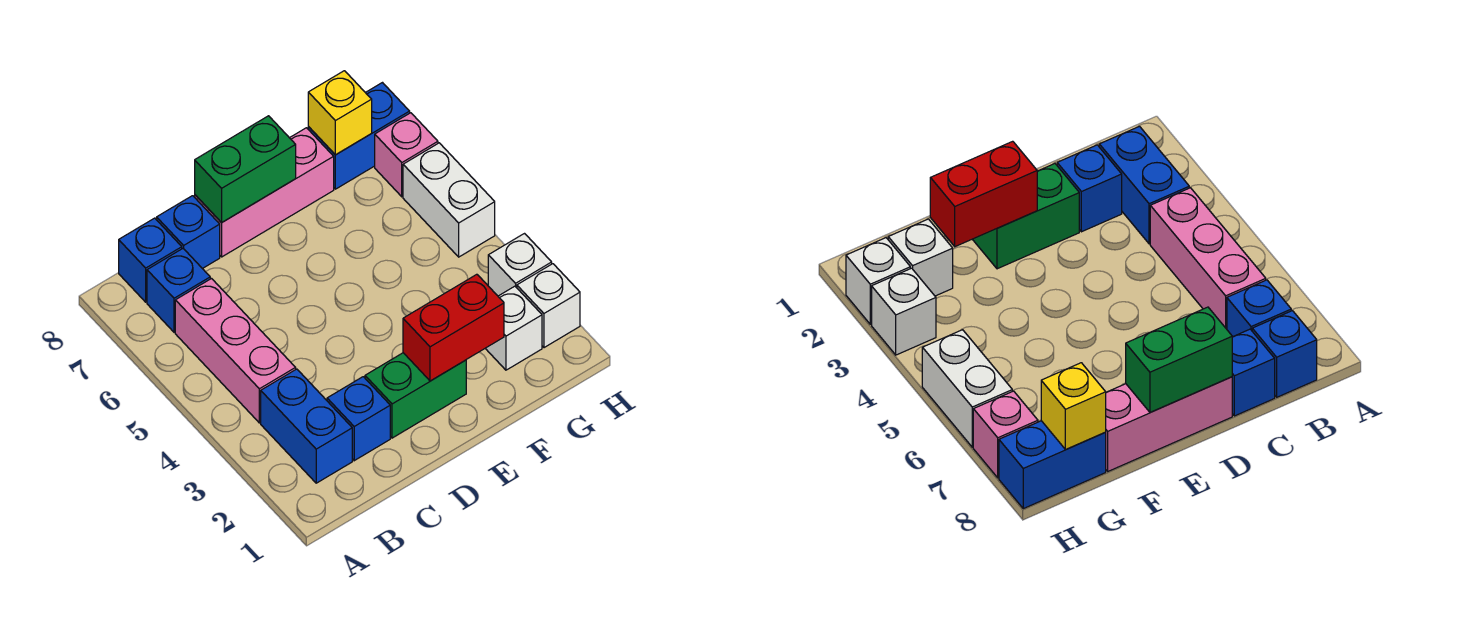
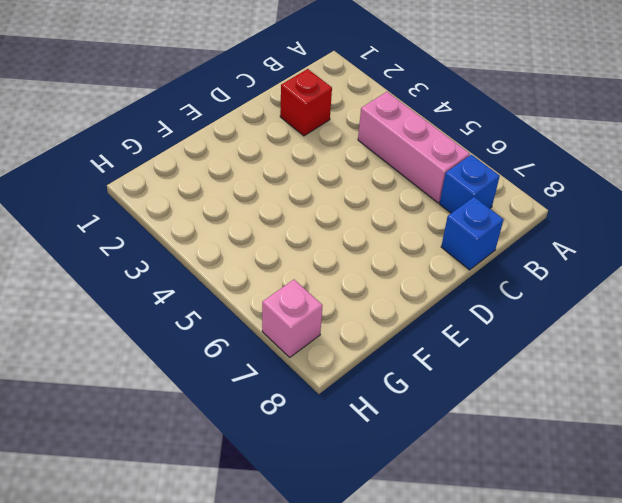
red brick C2 level 1 -> blue brick C2 level 1
none -> blue brick B2:B3 level 1
none -> blue brick B8 level 1
none -> green brick D2:E2 level 1

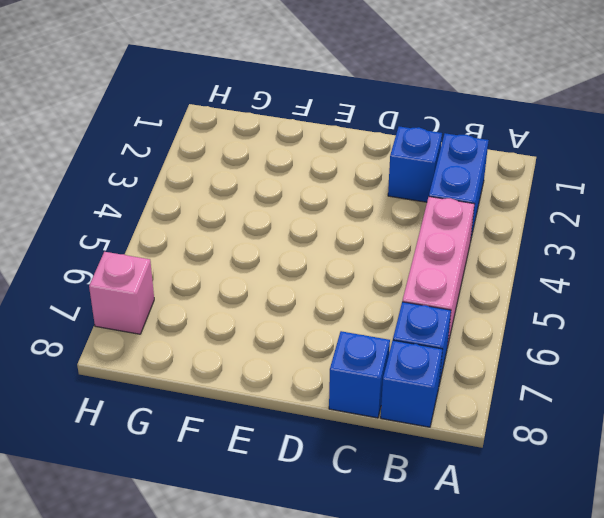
none -> green brick D2:E2 level 1
none -> pink brick D8:F8 level 1
none -> white brick G2 level 1

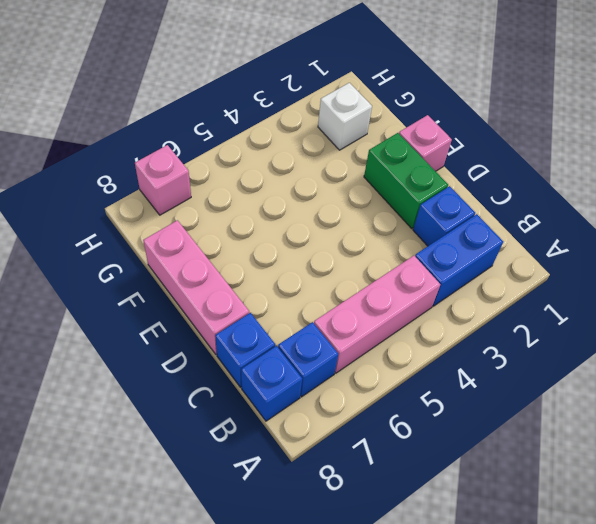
pink brick E1 level 1 -> none
none -> blue brick G8:H8 level 1
none -> white brick H2 level 1
none -> white brick H3 level 1

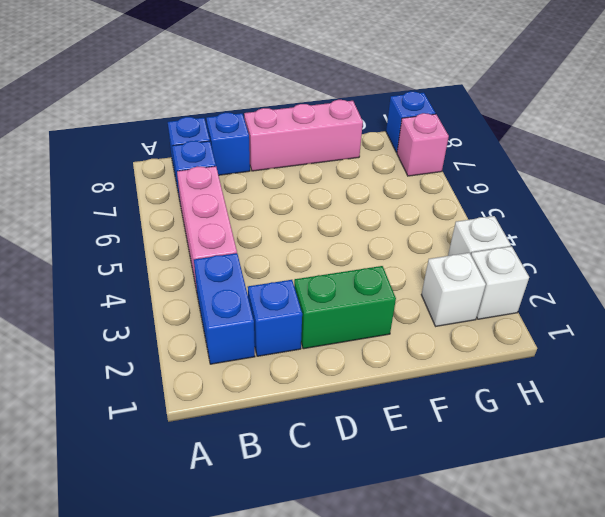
blue brick H8 level 1 -> blue brick G8:H8 level 1
none -> white brick H5:H6 level 1
none -> green brick D8:E8 level 2
none -> red brick E2:F2 level 2

